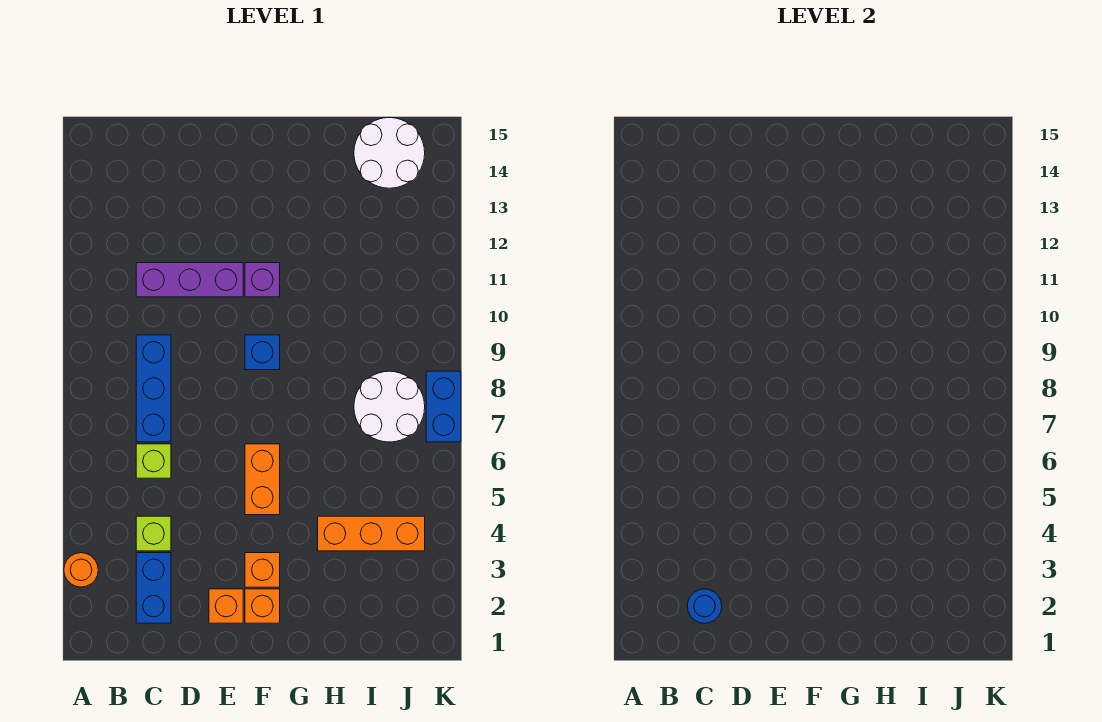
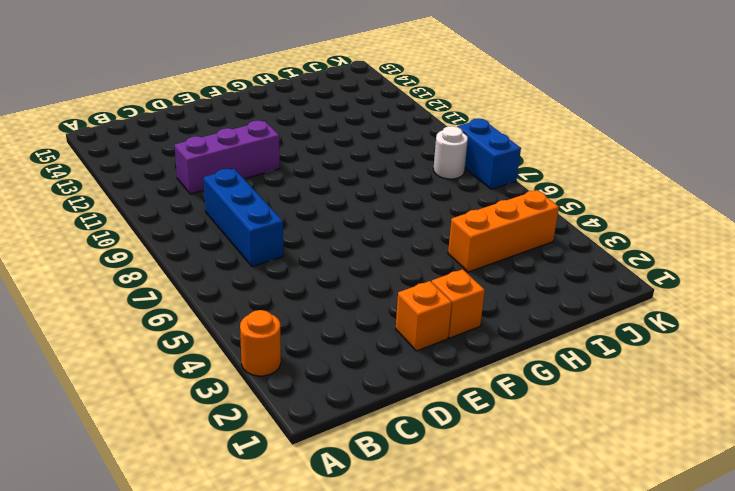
white round brick J8 level 1 -> white round brick I7:J8 level 1
none -> blue brick C2:C3 level 1
none -> lime brick C4 level 1
none -> lime brick C6 level 1

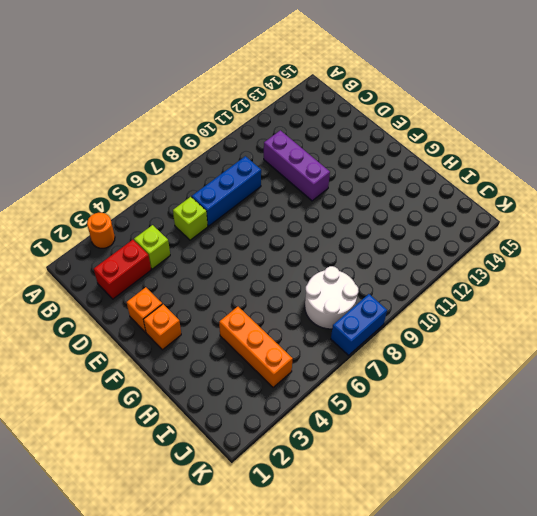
red brick C2:C3 level 1 -> blue brick C2:C3 level 1
none -> orange brick F3 level 1
none -> orange brick F5:F6 level 1
none -> blue brick F9 level 1

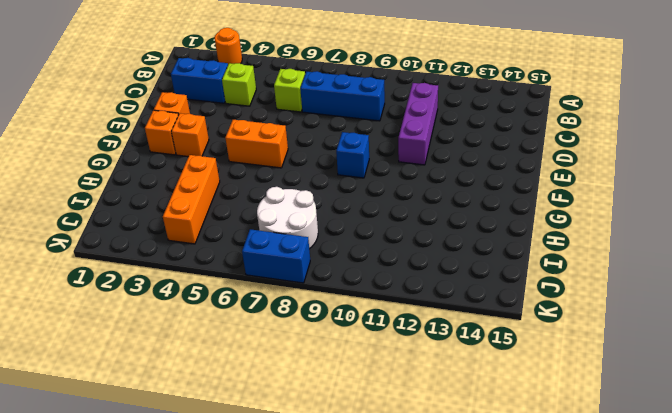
none -> purple brick F11 level 1
none -> white round brick I14:J15 level 1
none -> blue round brick C2 level 2

